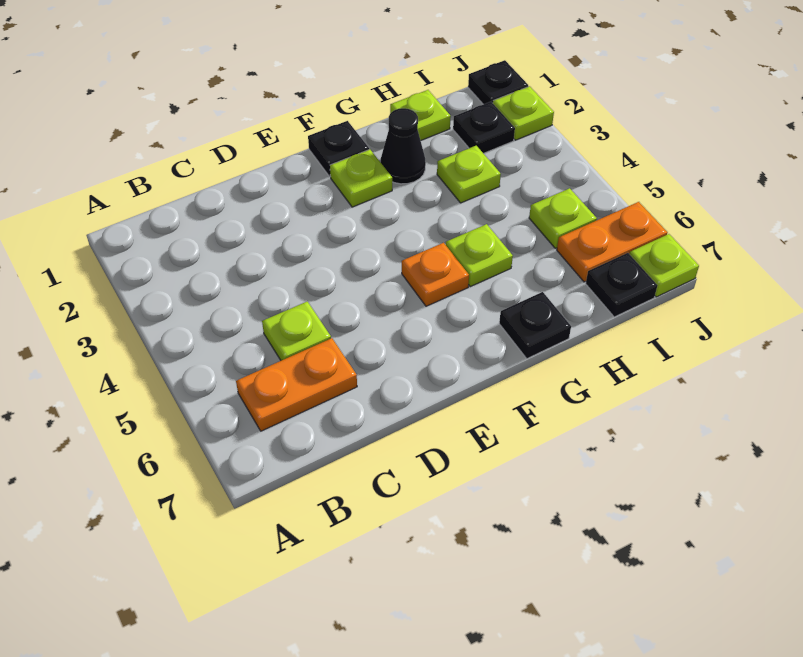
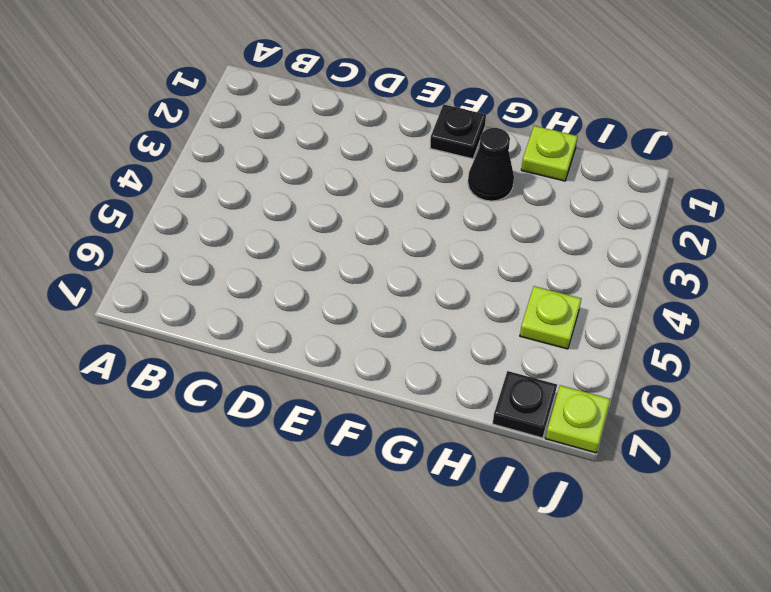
none -> orange plate B6:C6 level 1
none -> lime plate C5 level 1
none -> lime plate F2 level 1

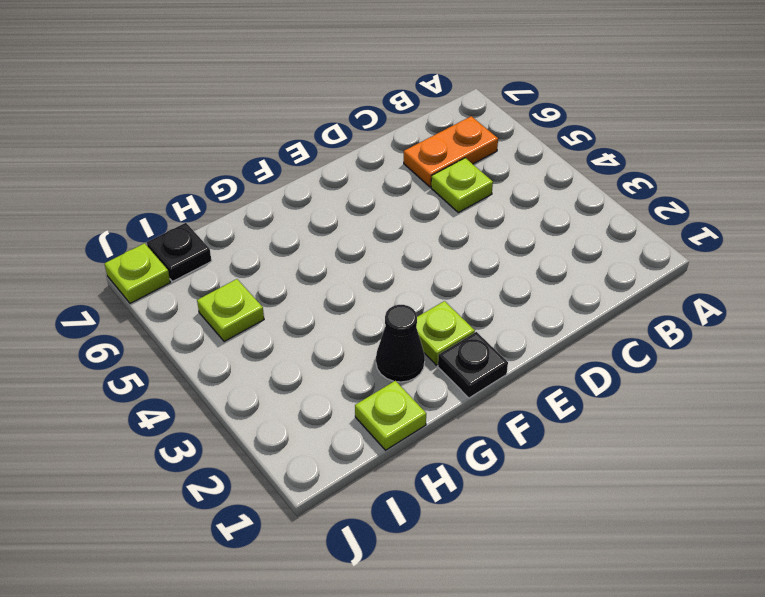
none -> orange plate F5 level 1
none -> lime plate G5 level 1
none -> black plate G7 level 1

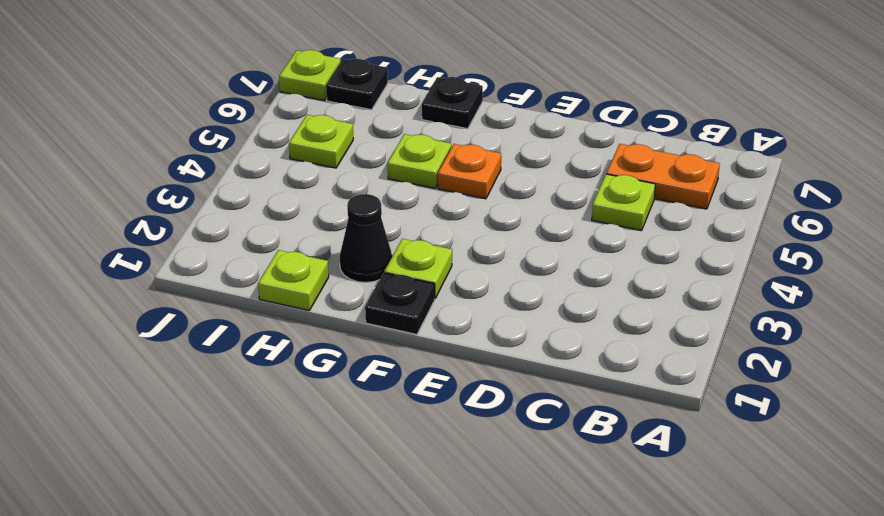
none -> lime plate H3 level 1
none -> black plate I2 level 1
none -> orange plate I6:J6 level 1

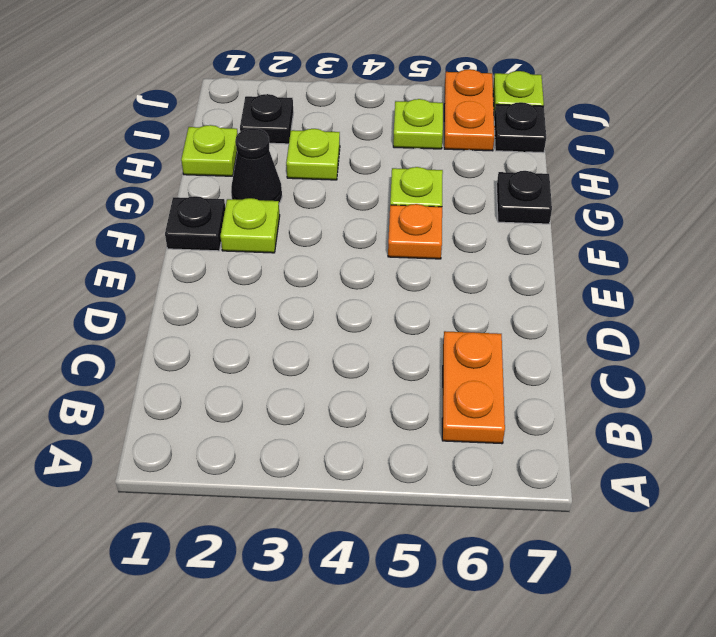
none -> lime plate C5 level 1
none -> black plate J1 level 1
none -> lime plate J2 level 1

